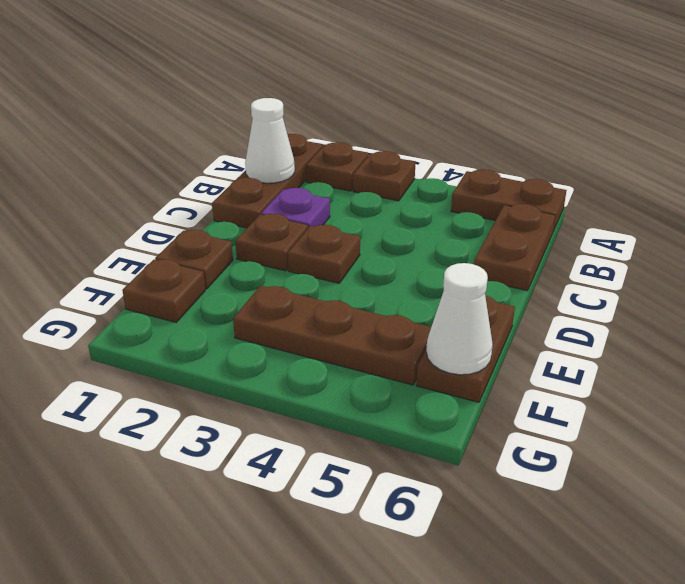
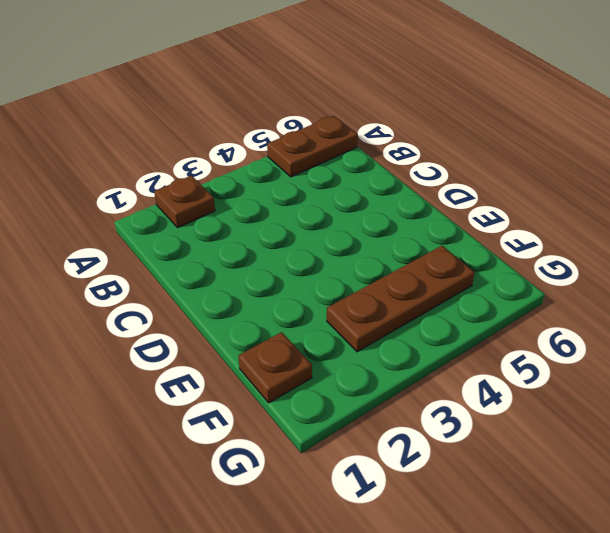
none -> brown plate A1:C1 level 1
none -> brown plate A3 level 1
none -> brown plate B6:C6 level 1

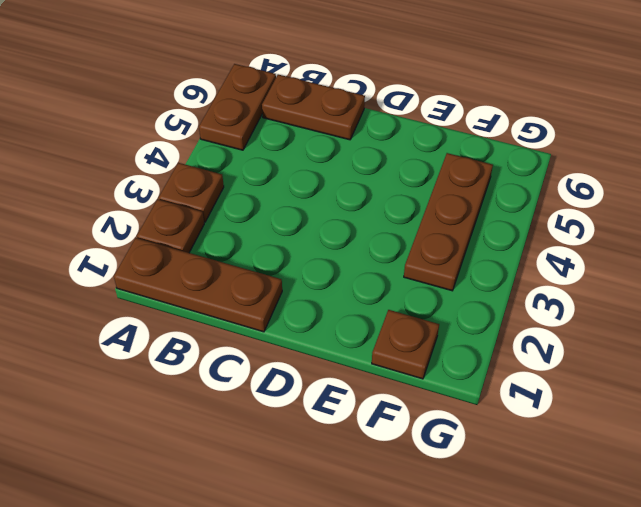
none -> purple plate C2 level 1
none -> brown plate D2 level 1
none -> brown plate D3 level 1

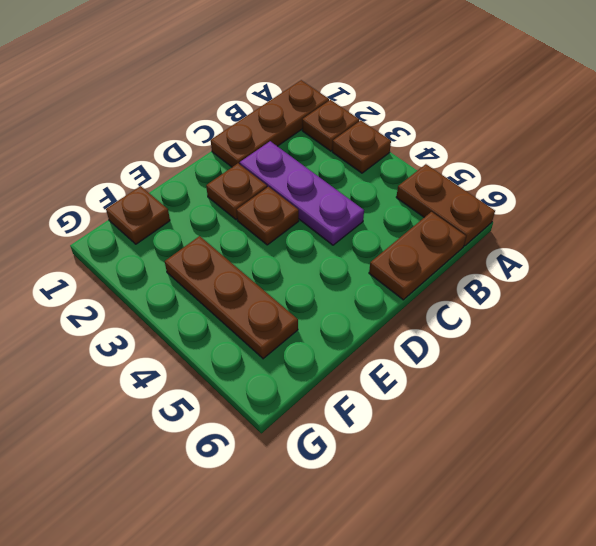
purple plate C2:C4 level 1 -> purple plate C2 level 1
none -> brown plate E1 level 1
none -> brown plate E6:F6 level 1
none -> white cone B1 level 2

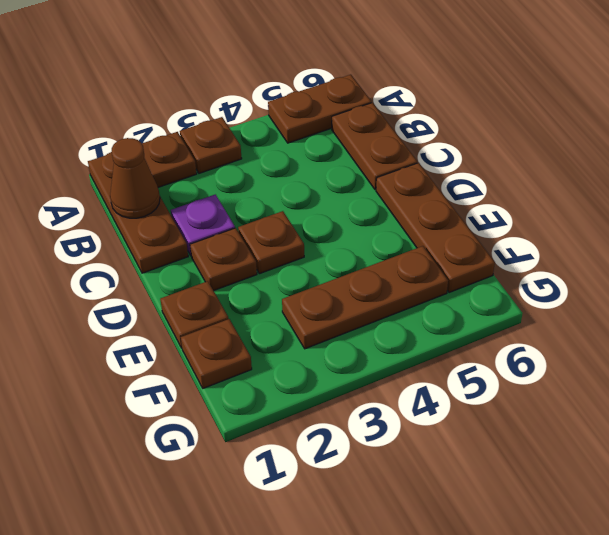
brown cone B1 level 2 -> white cone B1 level 2
brown plate D6:F6 level 1 -> brown plate E6:F6 level 1
none -> white cone F6 level 2

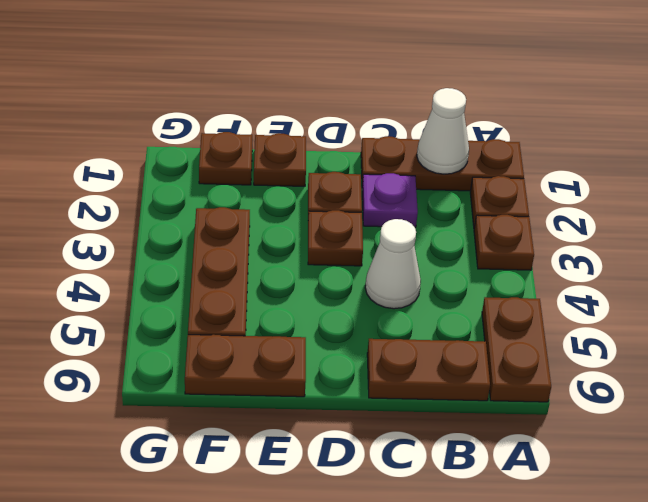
white cone C4 level 1 -> white cone F6 level 2

